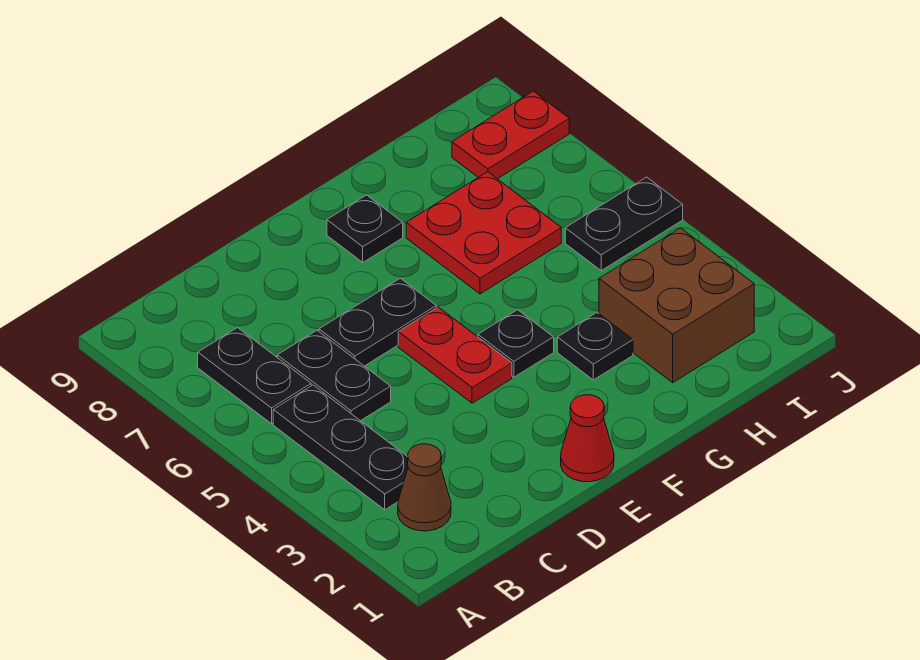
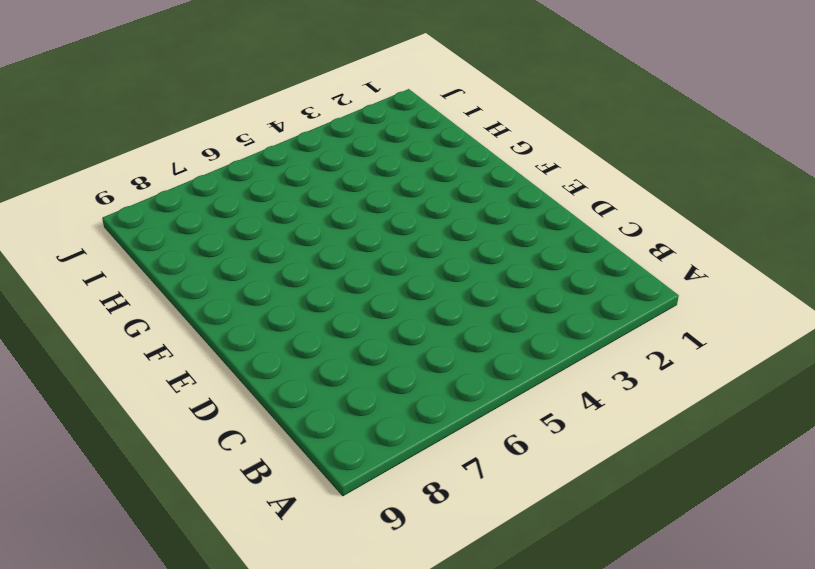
none -> brown cone B2 level 1
none -> black plate B3:B5 level 1
none -> black plate B6:B7 level 1

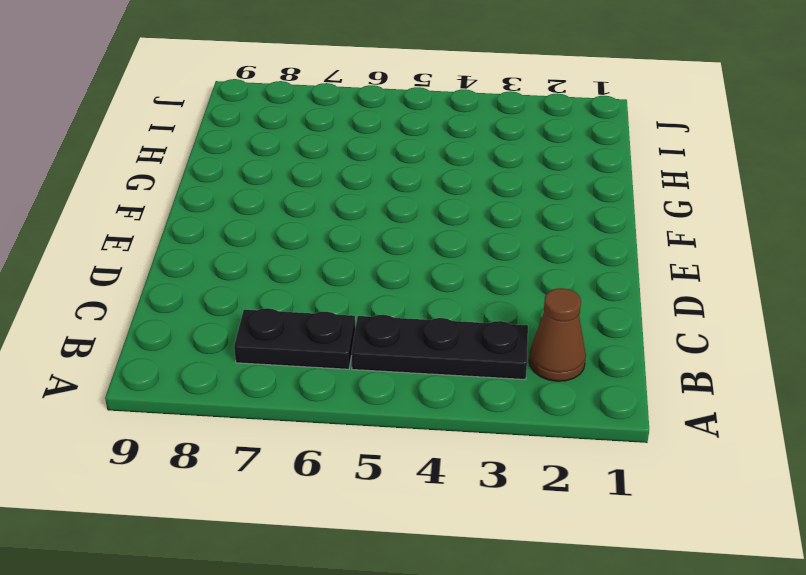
none -> black plate C5:C6 level 1
none -> black plate D6:E6 level 1
none -> red cone E1 level 1

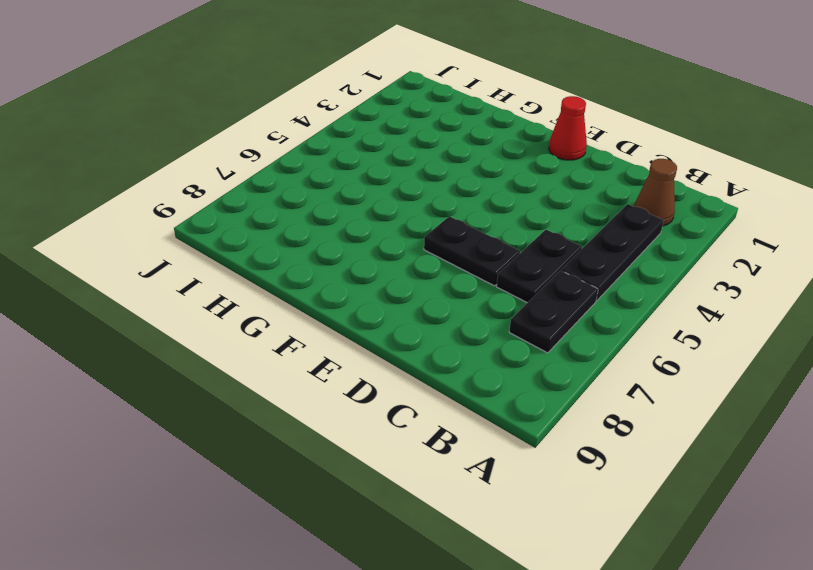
none -> red plate E4:E5 level 1
none -> black plate F4 level 1
none -> black plate F8 level 1

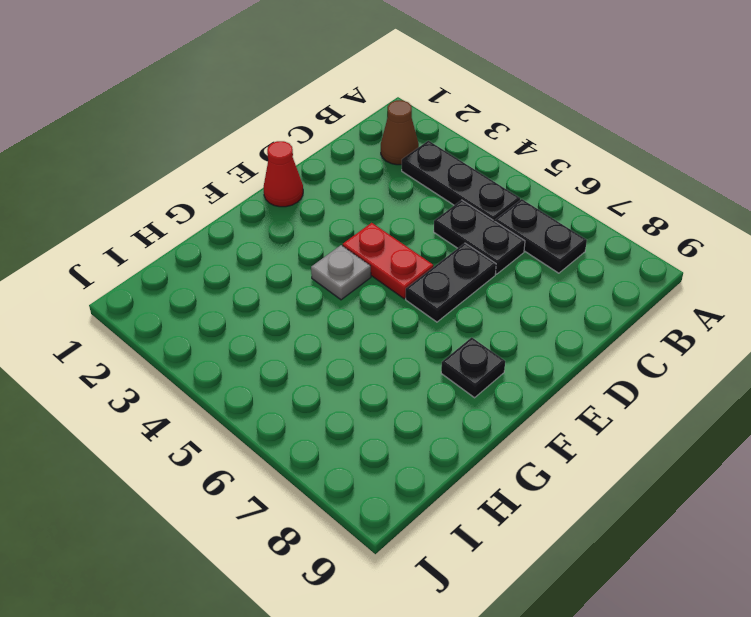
grey plate F4 level 1 -> black plate F4 level 1
none -> black plate G3 level 1
none -> red plate G6:H7 level 1
none -> brown brick H2:I3 level 1

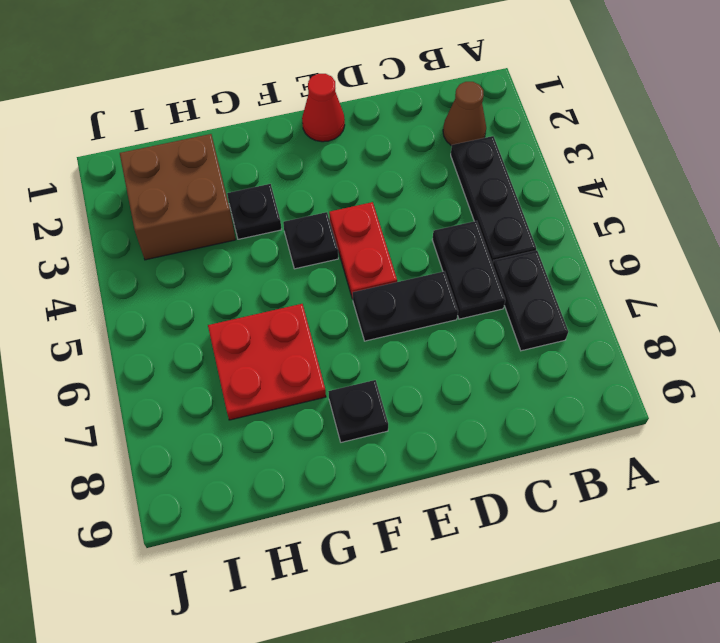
none -> black plate I5:J5 level 1
none -> red plate I8:J8 level 1

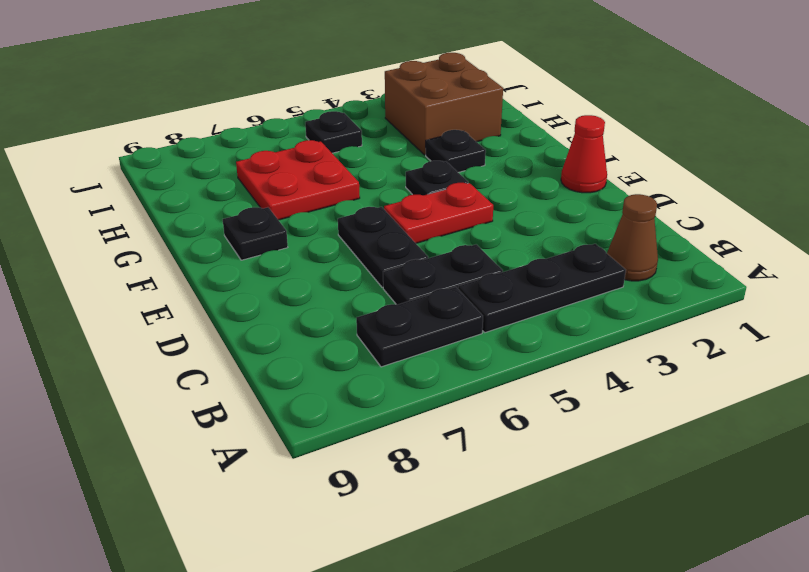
black plate I5 level 1 -> black plate I5:J5 level 1
none -> red plate I8:J8 level 1

